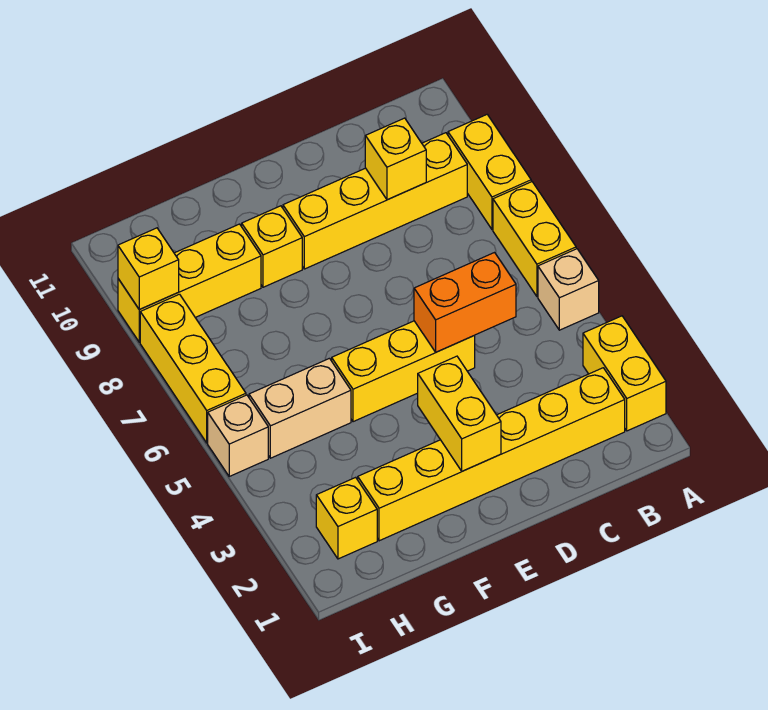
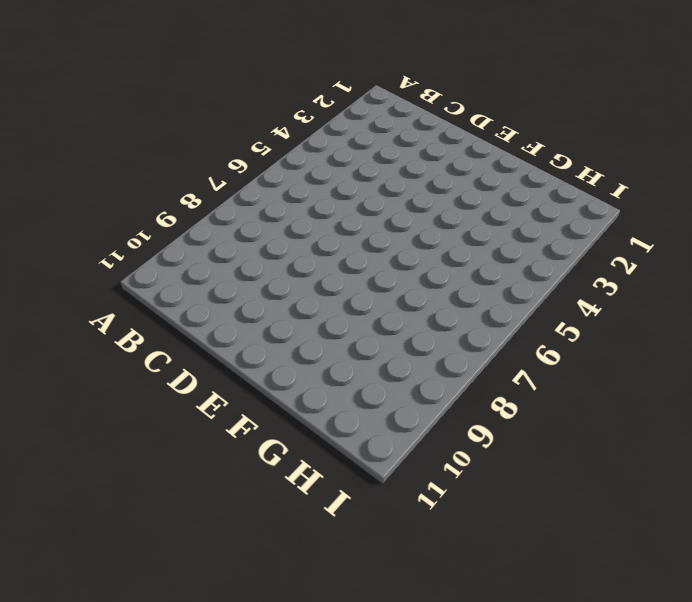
none -> yellow brick A2:A3 level 1
none -> tan brick A5 level 1
none -> yellow brick A6:A7 level 1

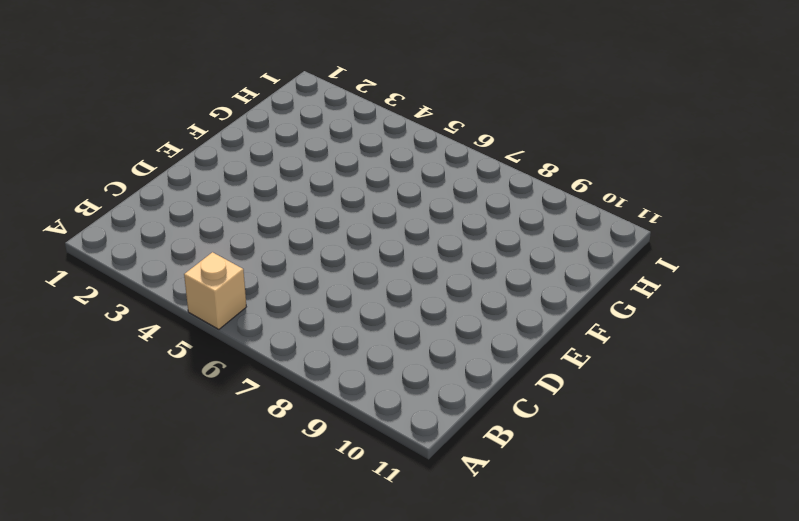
none -> yellow brick A2:A3 level 1
none -> yellow brick A6:A7 level 1
none -> yellow brick A8:A9 level 1

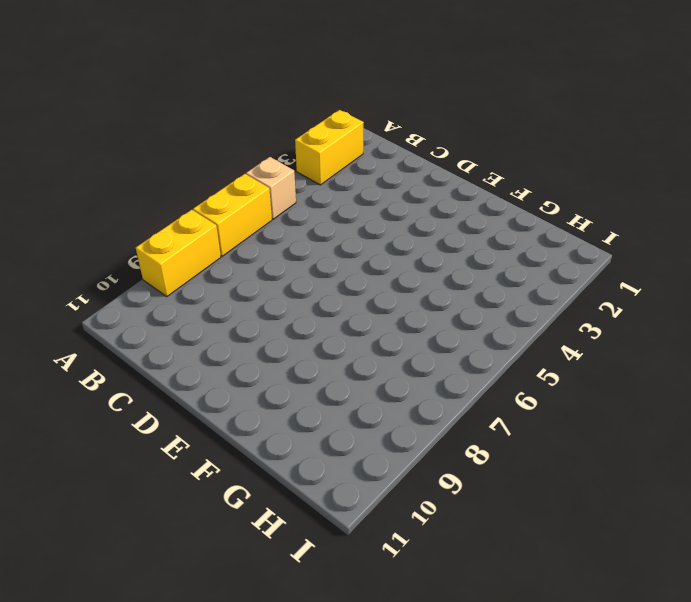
none -> yellow brick B2:G2 level 1
none -> yellow brick B9:E9 level 1
none -> yellow brick D5:F5 level 1

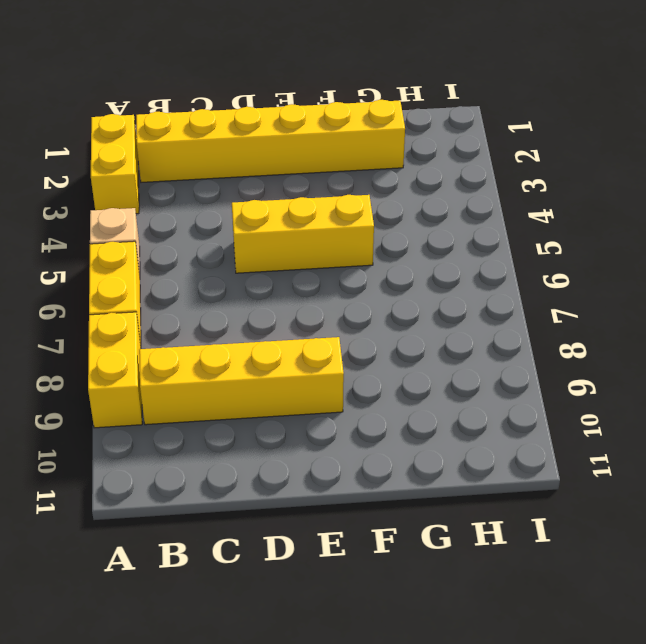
none -> yellow brick F9 level 1
none -> tan brick G5:H5 level 1
none -> yellow brick G9:I9 level 1

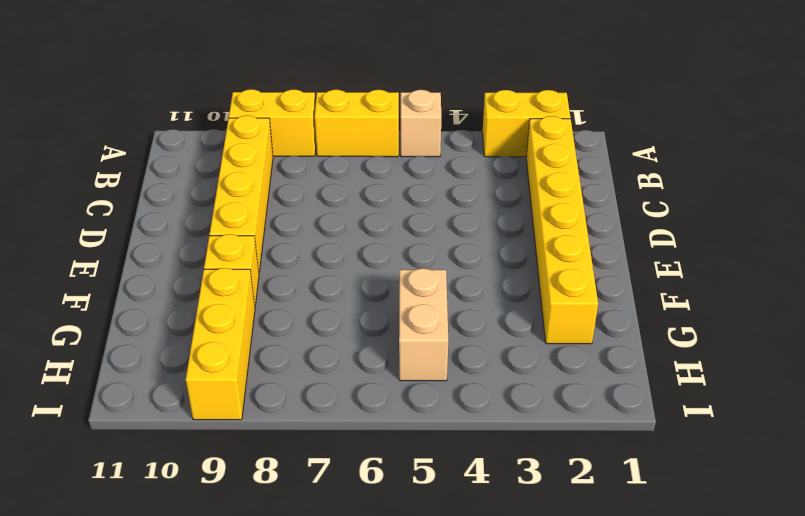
none -> yellow brick D5:F5 level 1
none -> yellow brick H2 level 1
none -> tan brick I5 level 1

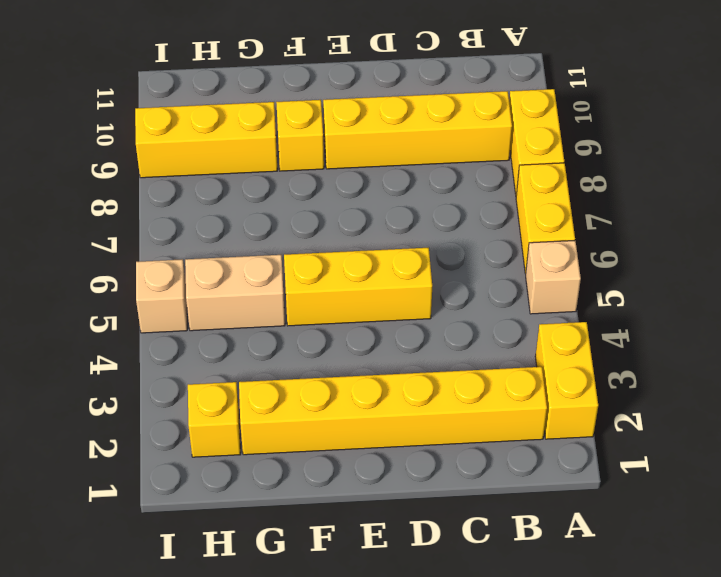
none -> yellow brick I6:I8 level 1
none -> orange brick C5:D5 level 2
none -> yellow brick C9 level 2

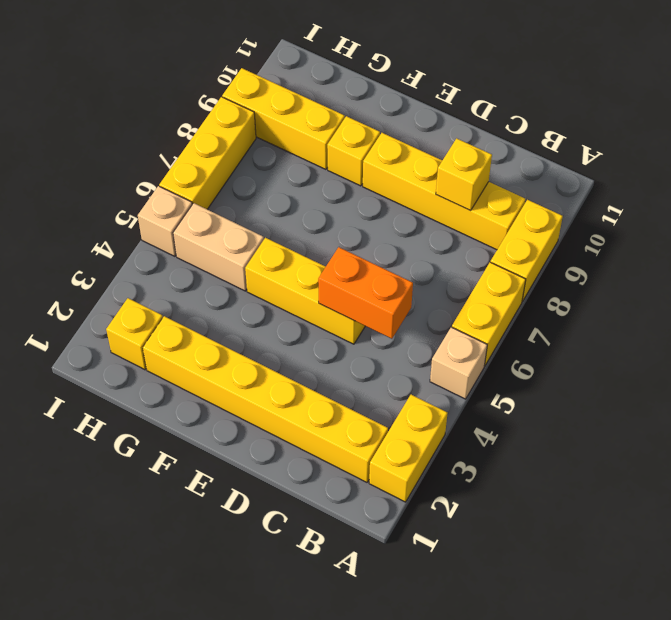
none -> yellow brick E2:E3 level 2
none -> yellow brick I9 level 2

